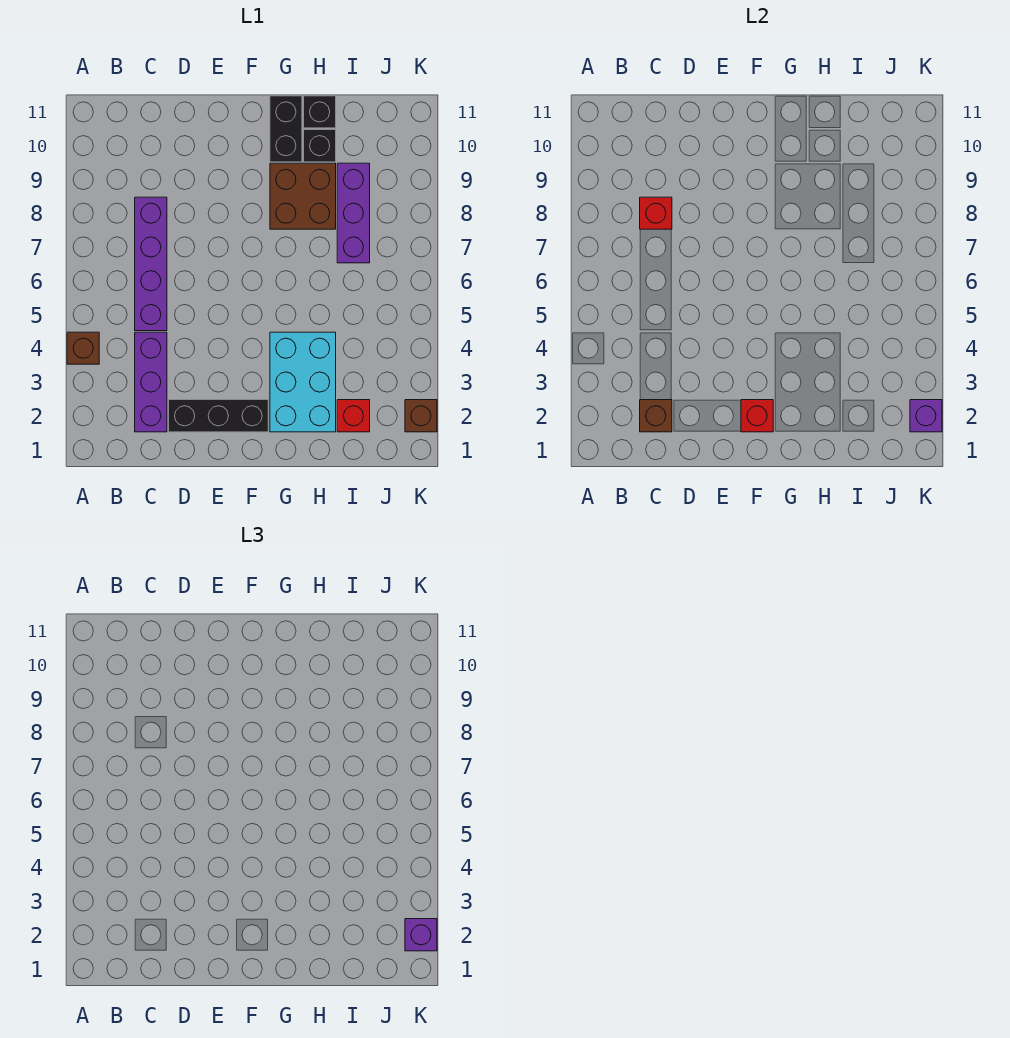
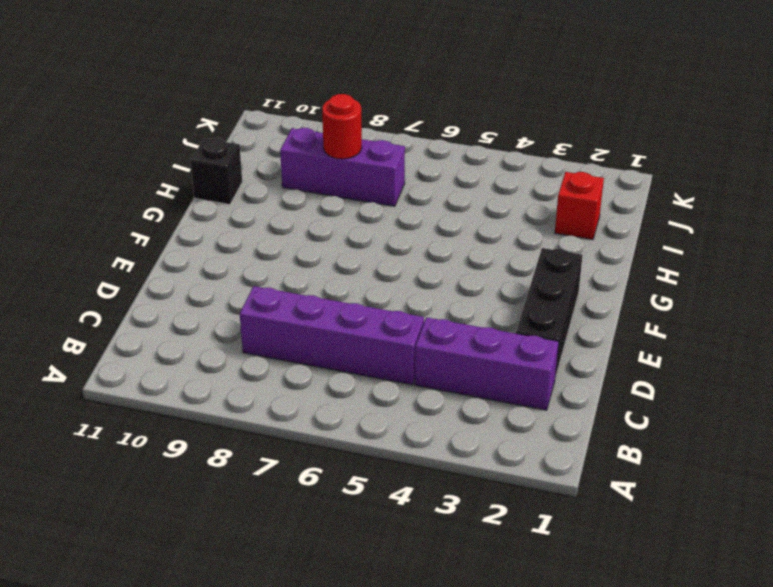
red round brick I8 level 2 -> none
none -> brown brick A4 level 1
none -> cyan brick G2:H4 level 1
none -> brown brick G8:H9 level 1

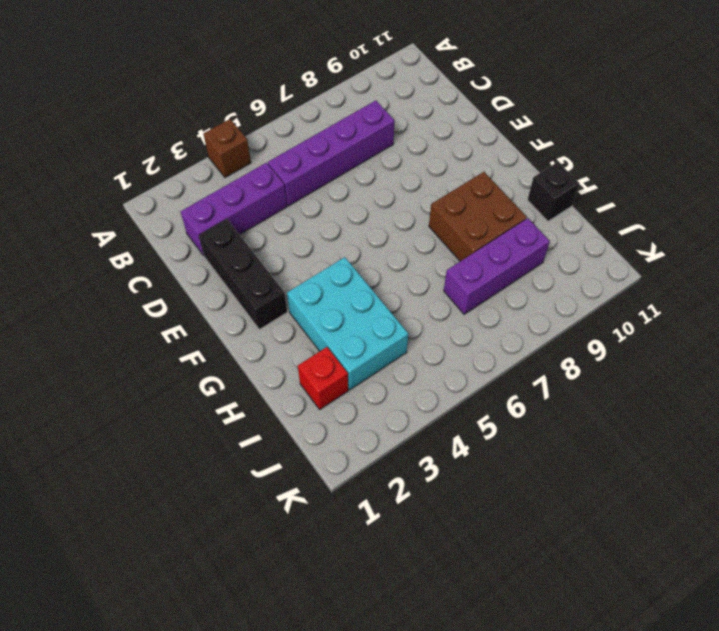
cyan brick G3:I4 level 1 -> cyan brick G2:H4 level 1
none -> black brick G10:G11 level 1
none -> black brick H10 level 1
none -> brown brick K2 level 1

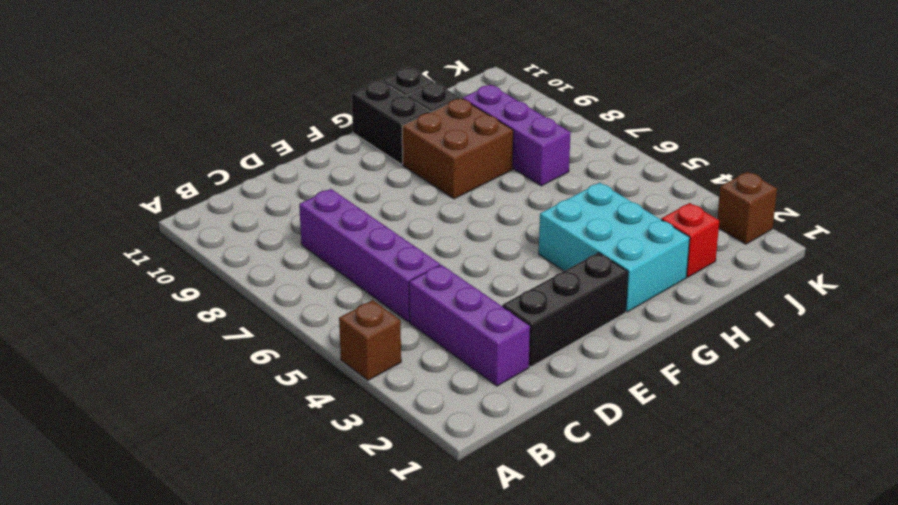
none -> brown brick C2 level 2
none -> red brick C8 level 2
none -> red brick F2 level 2

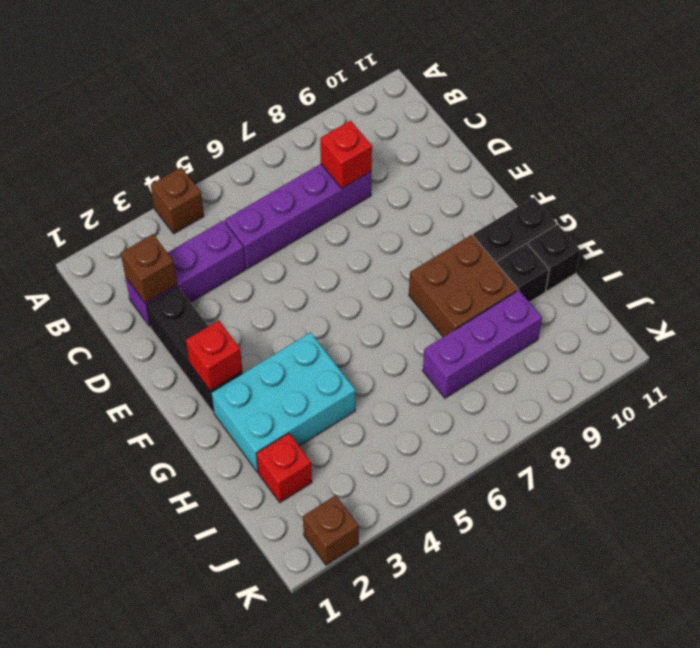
none -> purple brick K2 level 2
none -> purple brick K2 level 3

